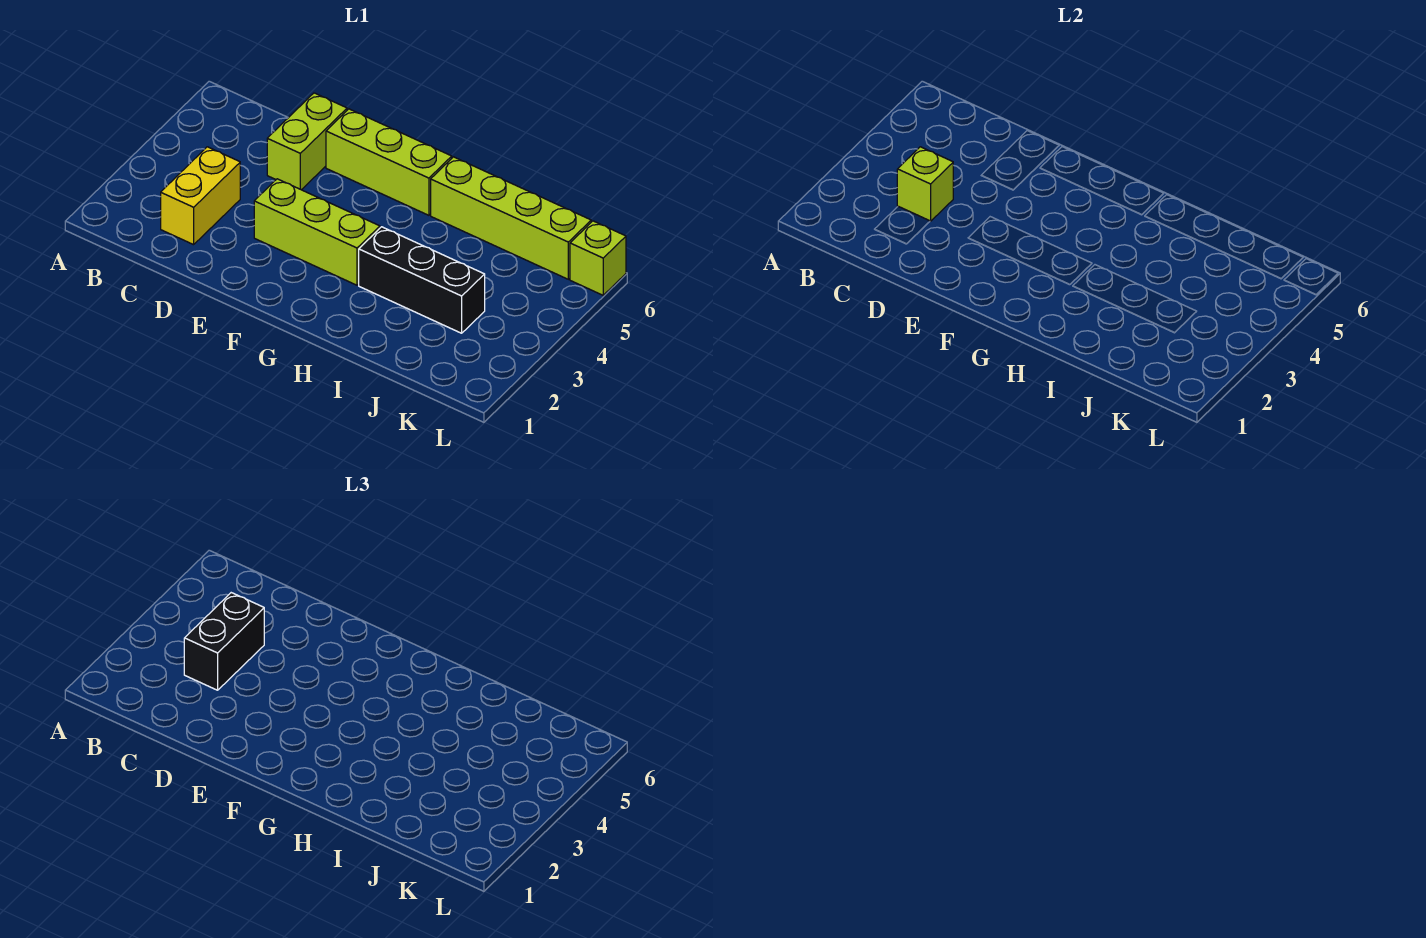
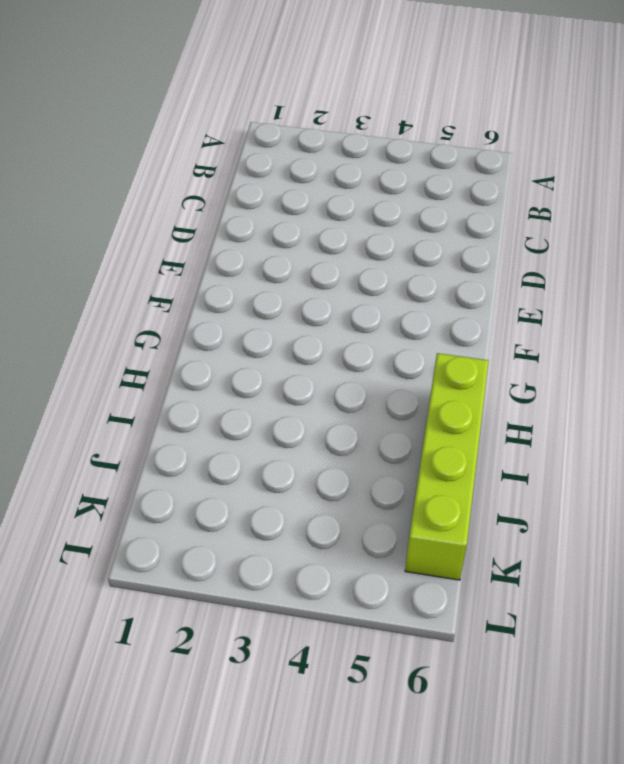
none -> yellow brick C2:C3 level 1
none -> lime brick D5:D6 level 1

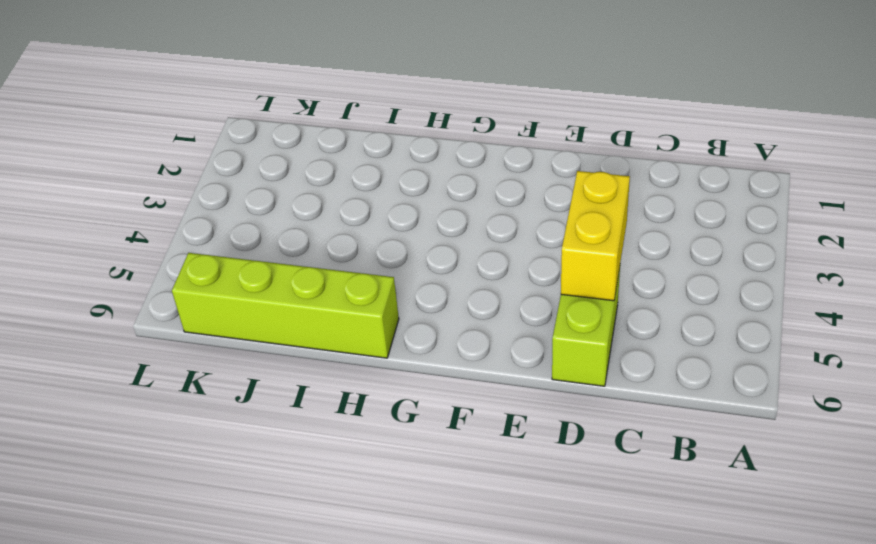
yellow brick D4:D5 level 2 -> yellow brick C2:C3 level 1
none -> lime brick E3:G3 level 1
none -> lime brick E6:G6 level 1

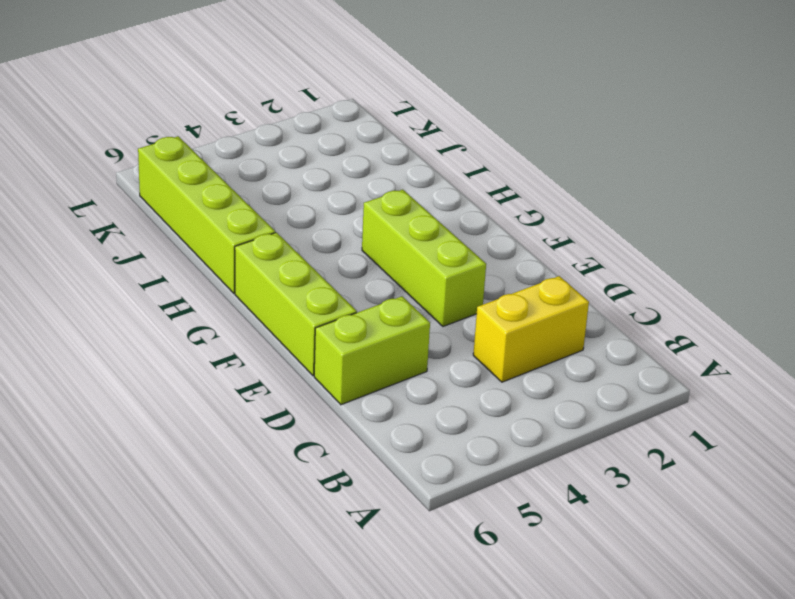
none -> black brick H3:J3 level 1
none -> lime brick L6 level 1

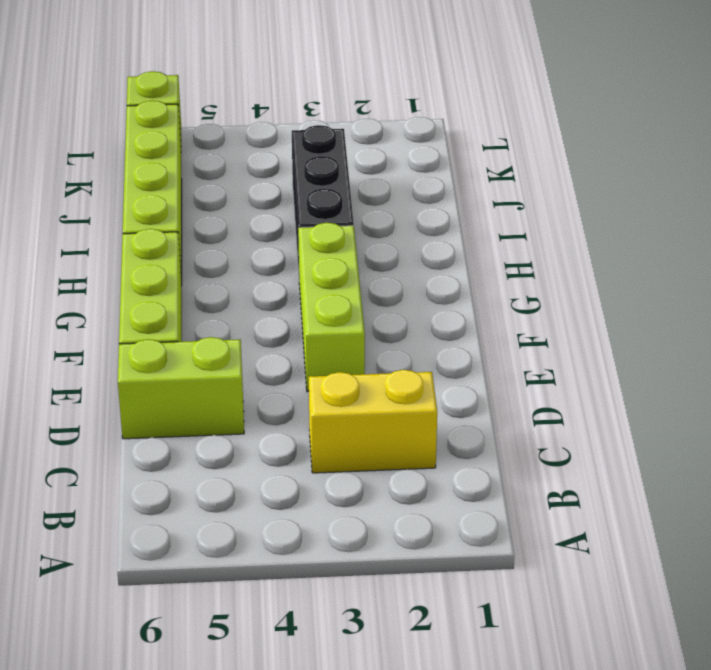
none -> lime brick C3 level 2
none -> black brick C3:C4 level 3

